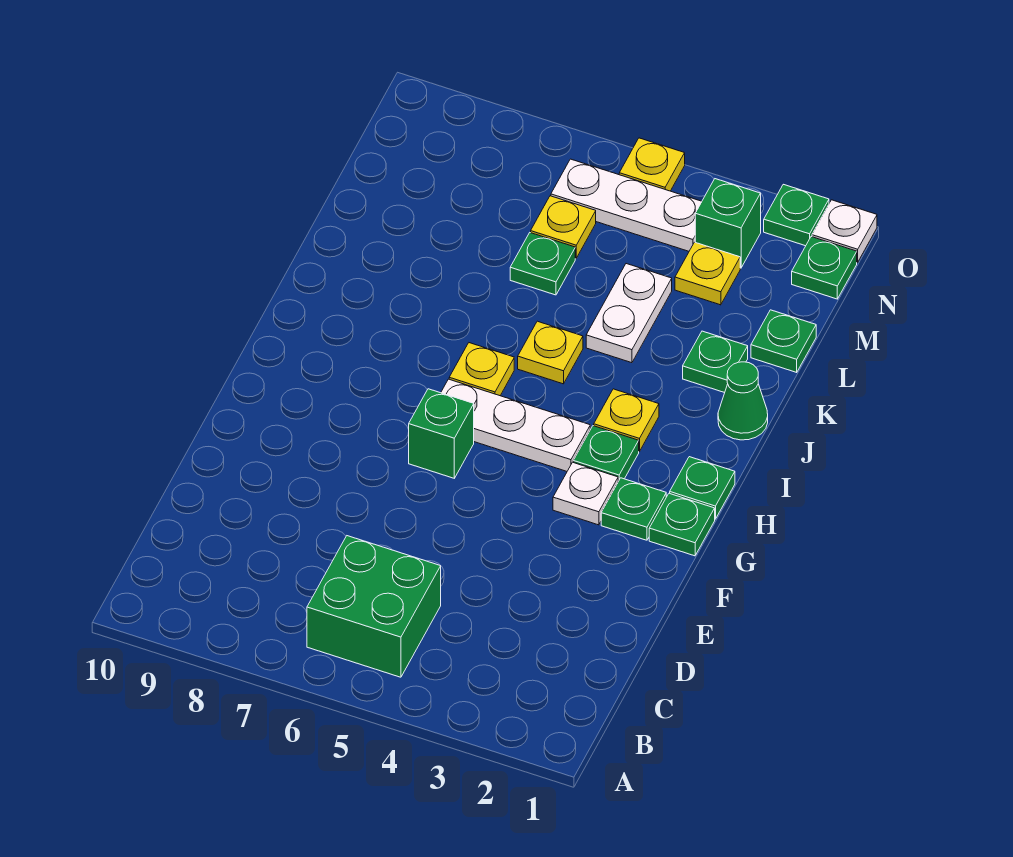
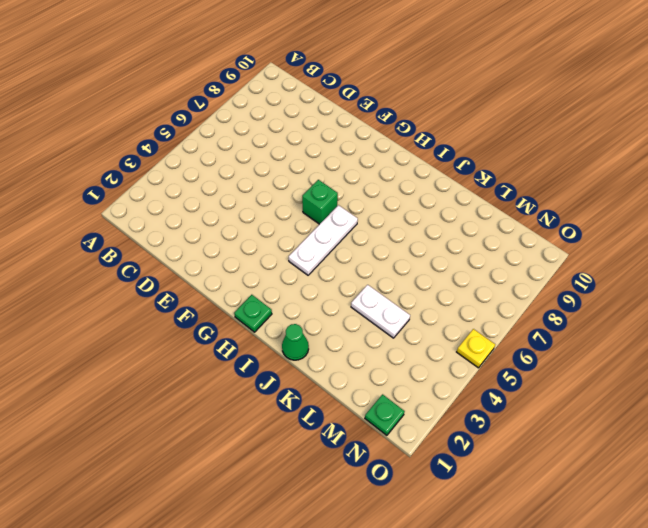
none -> green brick B5:C6 level 1
none -> green plate G1 level 1
none -> green plate G2 level 1

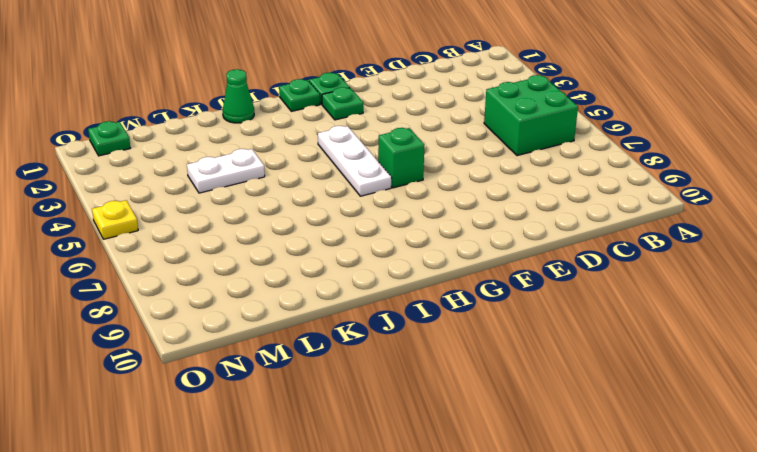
none -> white plate G3 level 1
none -> green plate H3 level 1
none -> yellow plate I3 level 1

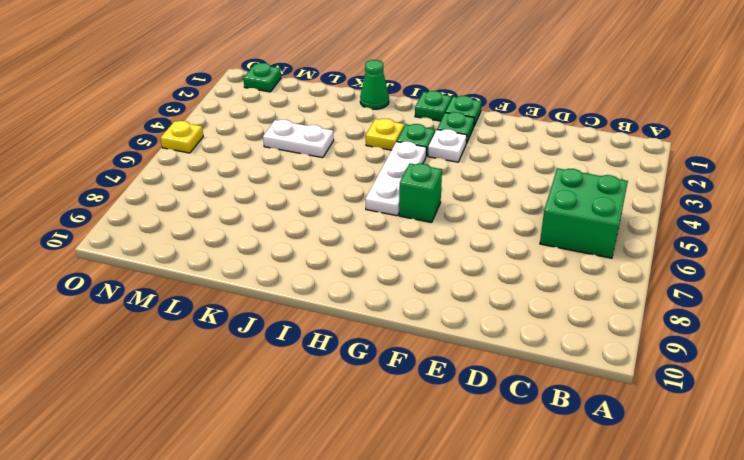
none -> yellow plate I6 level 1
none -> yellow plate J5 level 1
none -> green plate K2 level 1

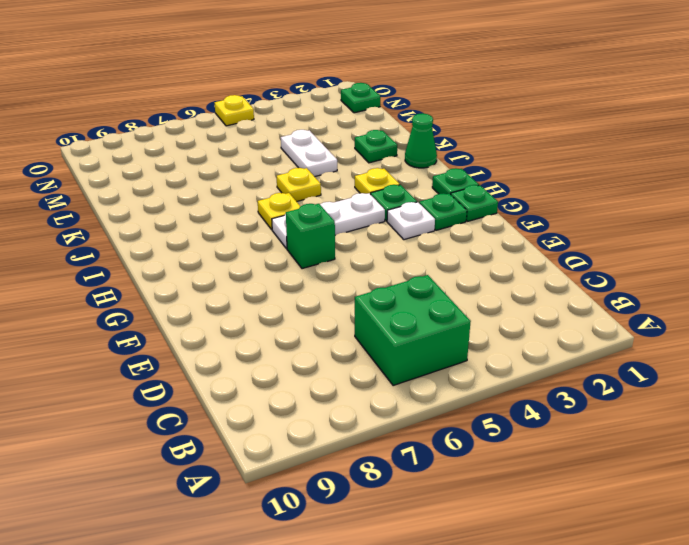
none -> green plate L1 level 1
none -> green plate L6 level 1
none -> yellow plate M3 level 1

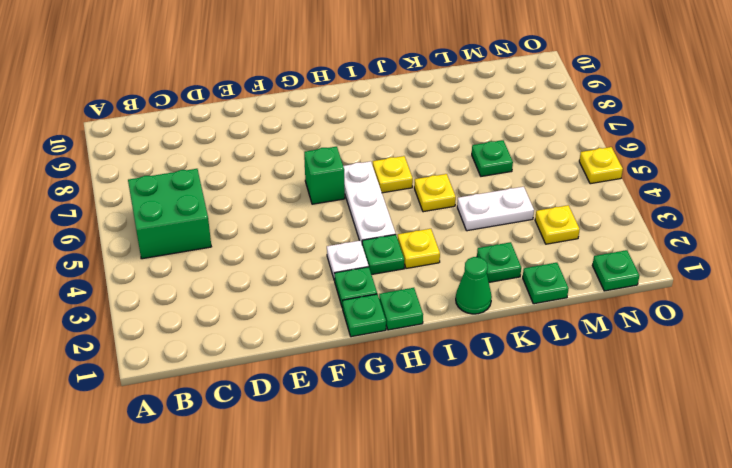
none -> yellow plate M6 level 1
none -> green brick N3 level 1
none -> white plate N4:N6 level 1

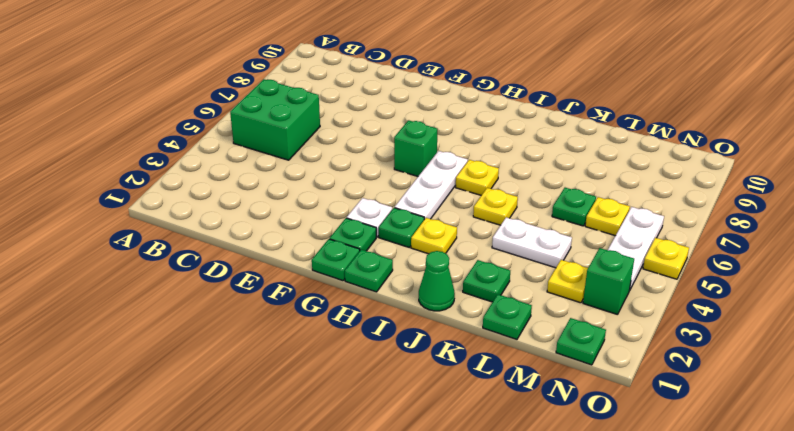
none -> white plate O1 level 1
none -> green plate O2 level 1

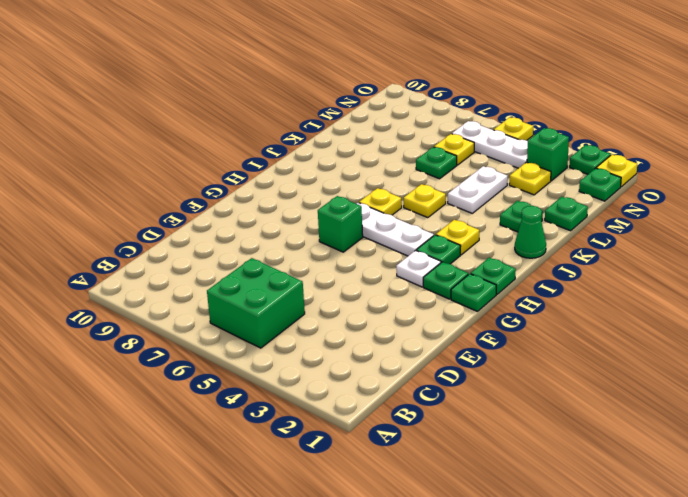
yellow plate O1 level 1 -> white plate O1 level 1

